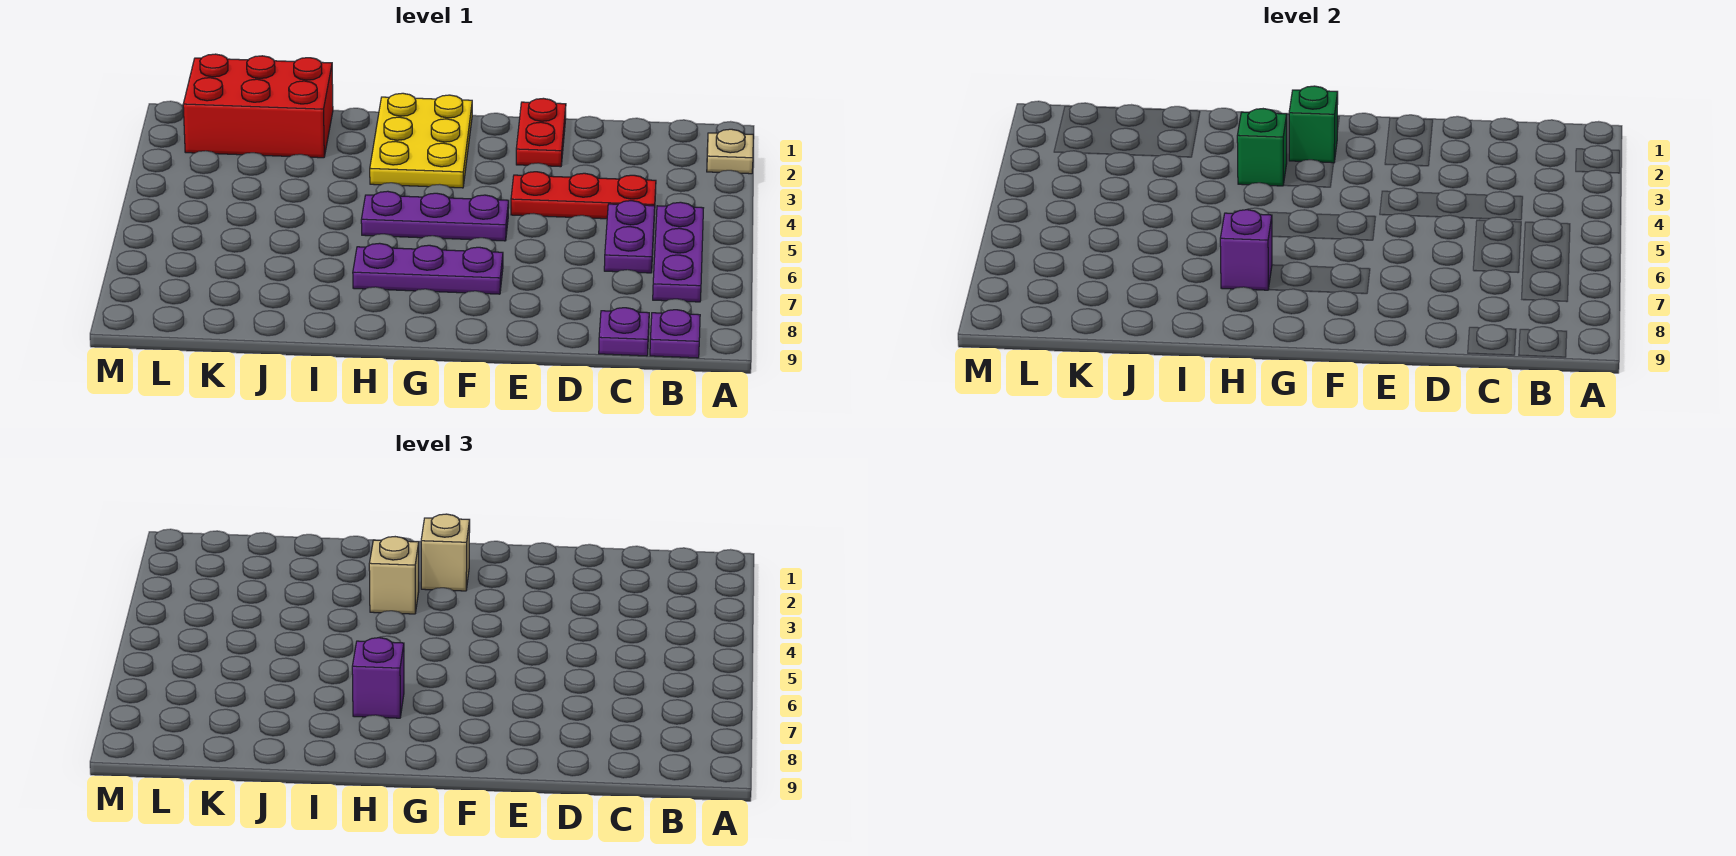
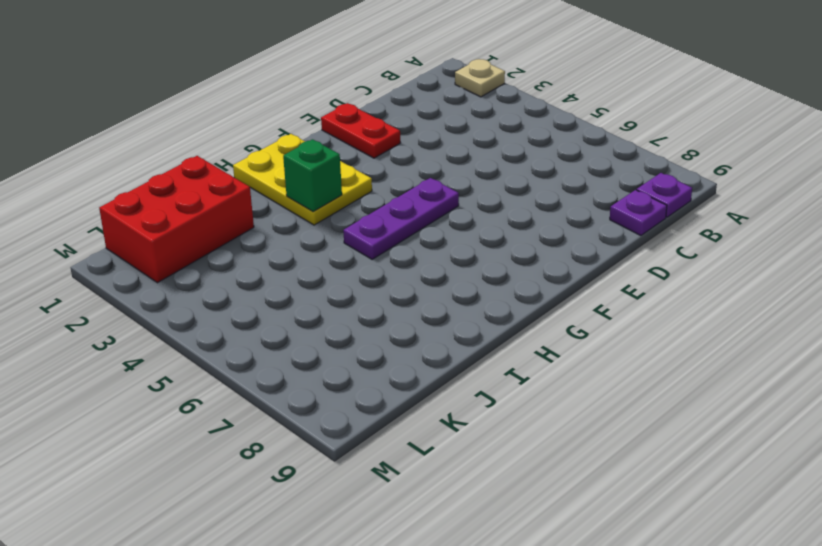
none -> purple plate B5:B7 level 1
none -> red plate C4:E4 level 1
none -> purple plate C5:C6 level 1

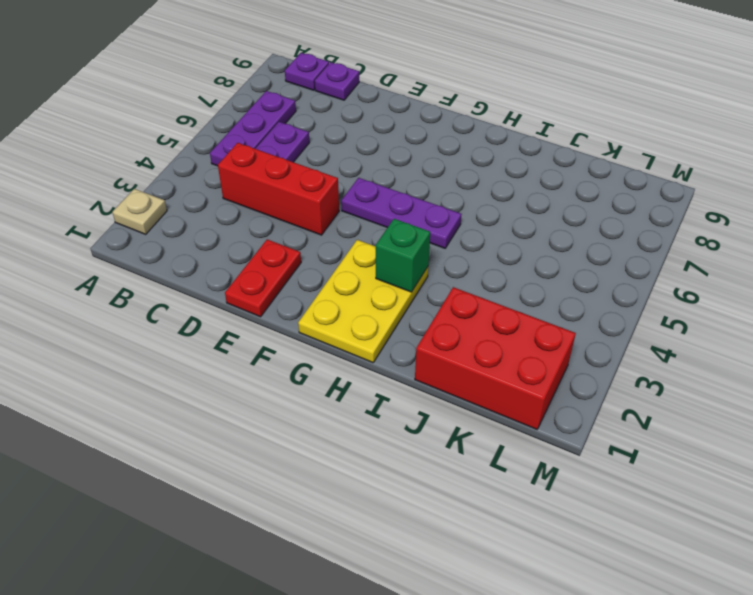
red brick C4:E4 level 1 -> red plate C4:E4 level 1
none -> purple plate F7:H7 level 1
none -> green brick G2 level 2
none -> purple brick H7 level 2

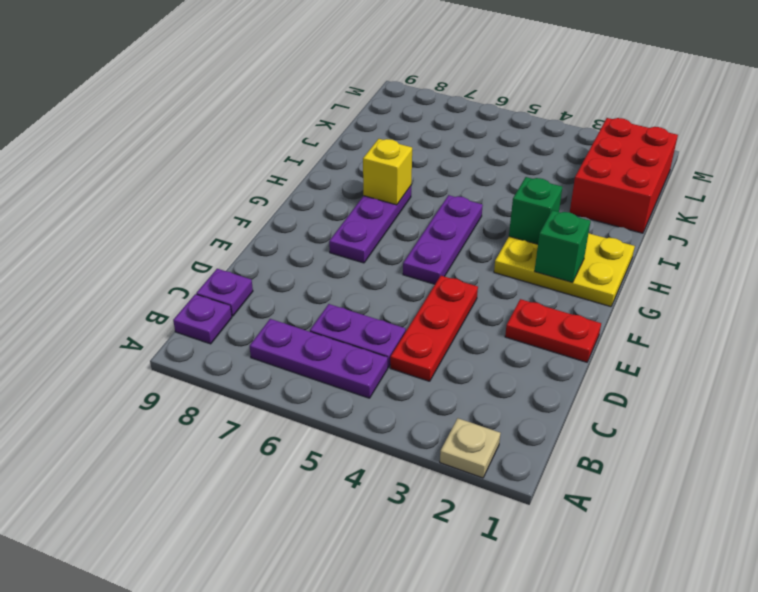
yellow brick H7 level 2 -> purple brick H7 level 2
none -> tan brick G2 level 3
none -> tan brick H3 level 3
none -> purple brick H7 level 3

